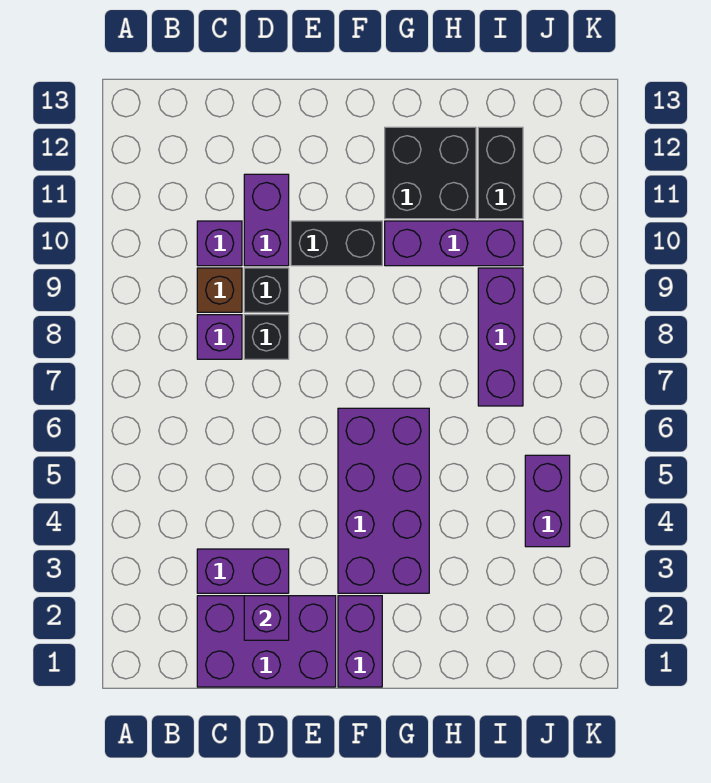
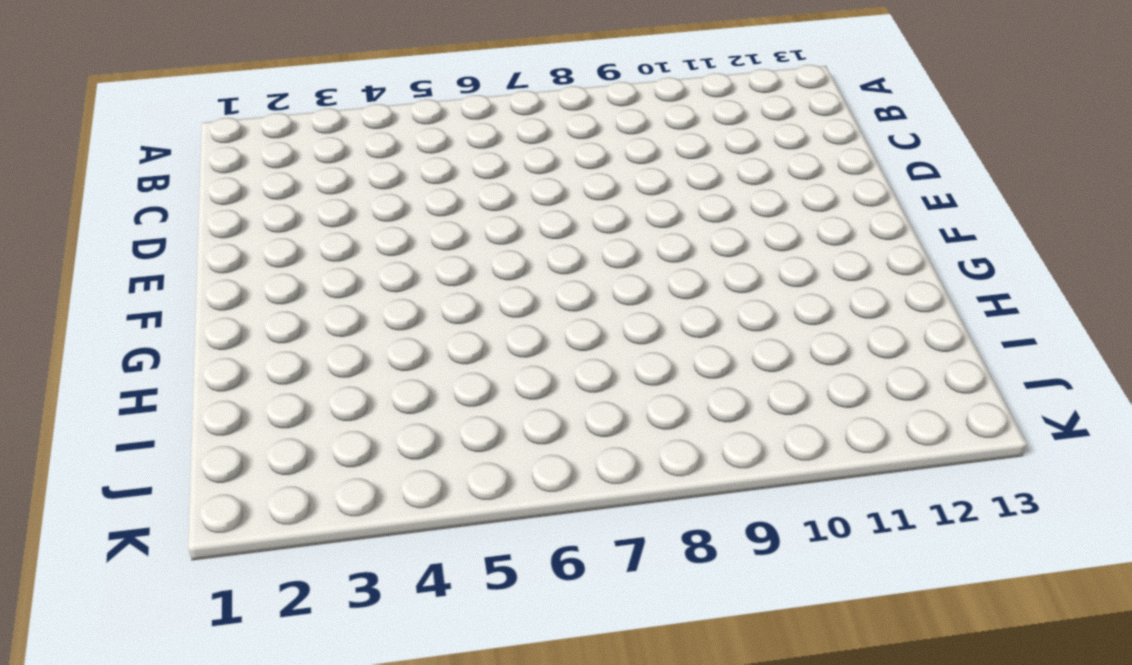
none -> purple brick C1:E2 level 1
none -> purple brick C3:D3 level 1
none -> purple brick C8 level 1

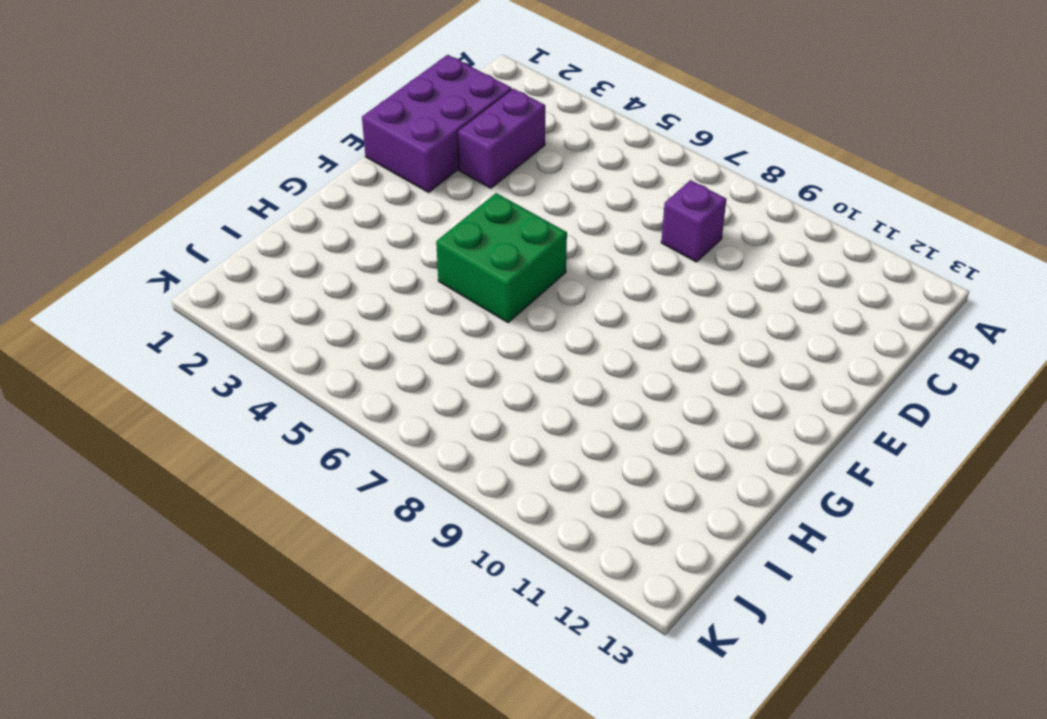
green brick F5:G6 level 1 -> purple brick F3:G6 level 1
none -> brown brick C9 level 1
none -> purple brick C10 level 1
none -> black brick D8 level 1

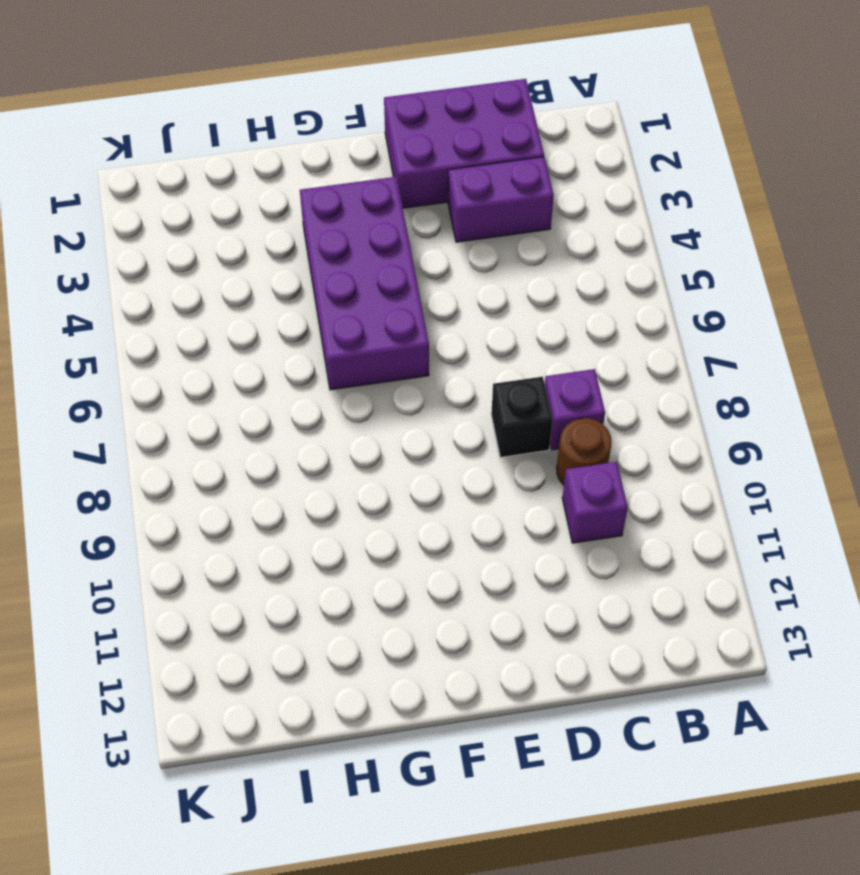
brown round brick C9 level 1 -> brown brick C9 level 1
none -> black brick D9 level 1
none -> purple brick D10:D11 level 1
none -> black brick E10:F10 level 1

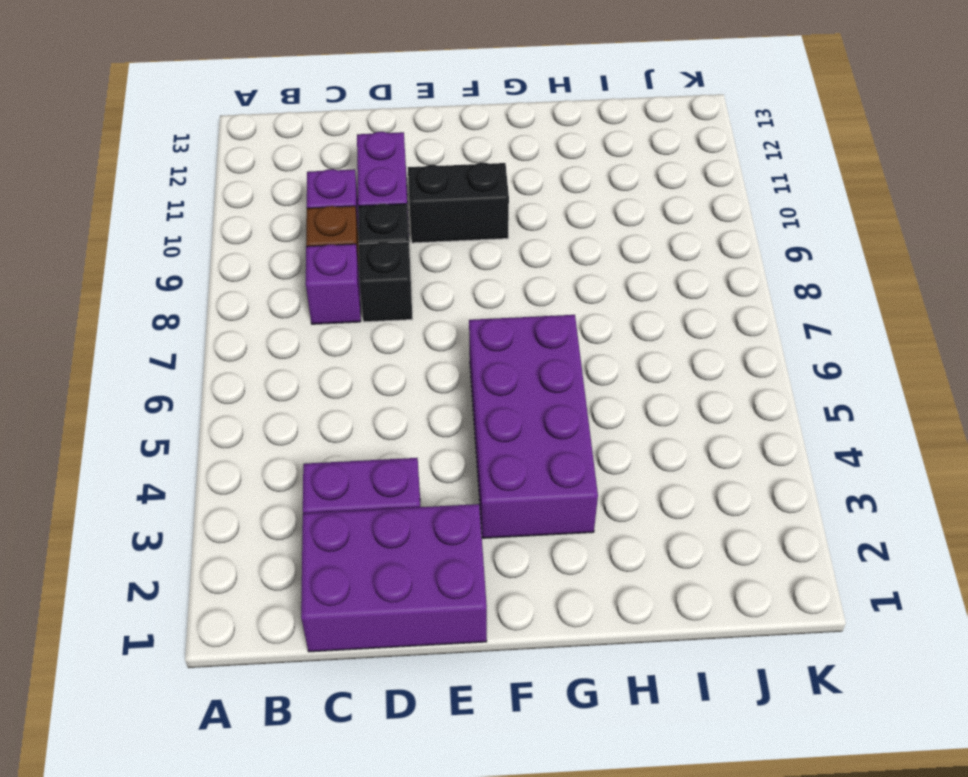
none -> purple brick F1:F2 level 1
none -> purple brick G10:I10 level 1
none -> black brick G11:H12 level 1

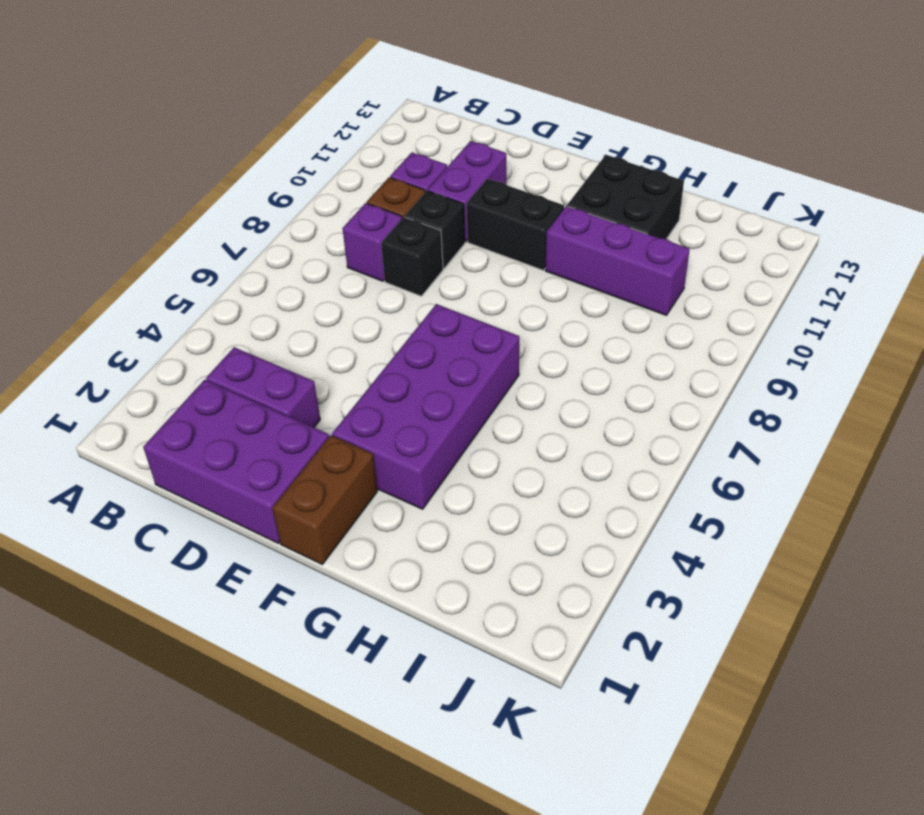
brown brick F1:F2 level 1 -> purple brick F1:F2 level 1
none -> purple brick I7:I9 level 1
none -> black brick I11:I12 level 1
none -> purple brick J4:J5 level 1

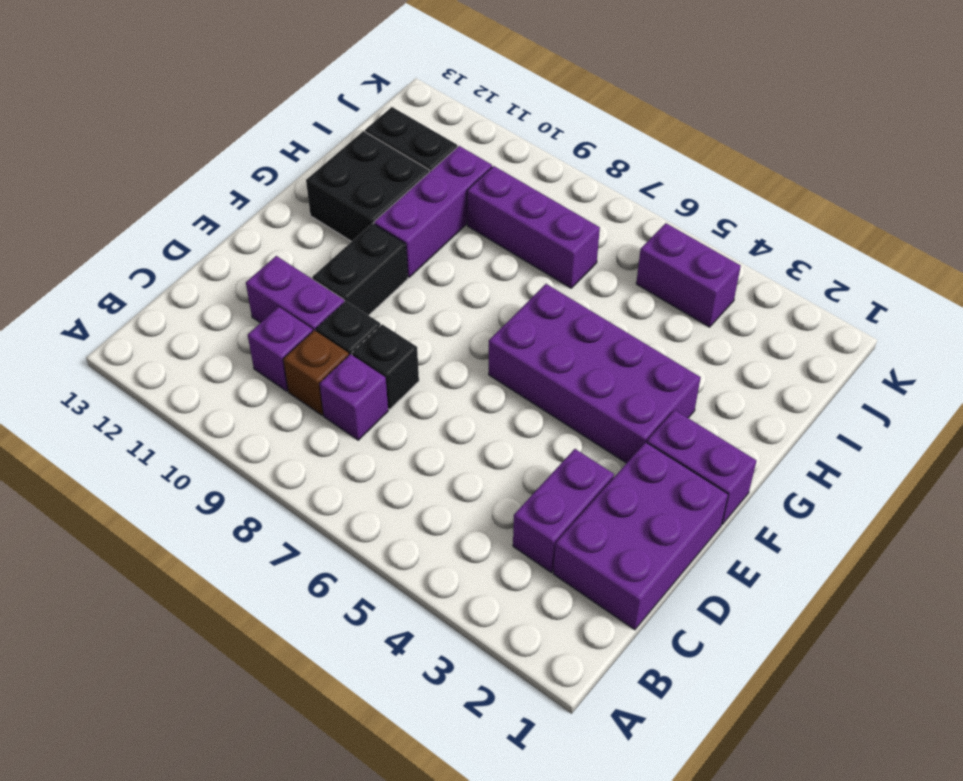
none -> purple brick D2 level 2

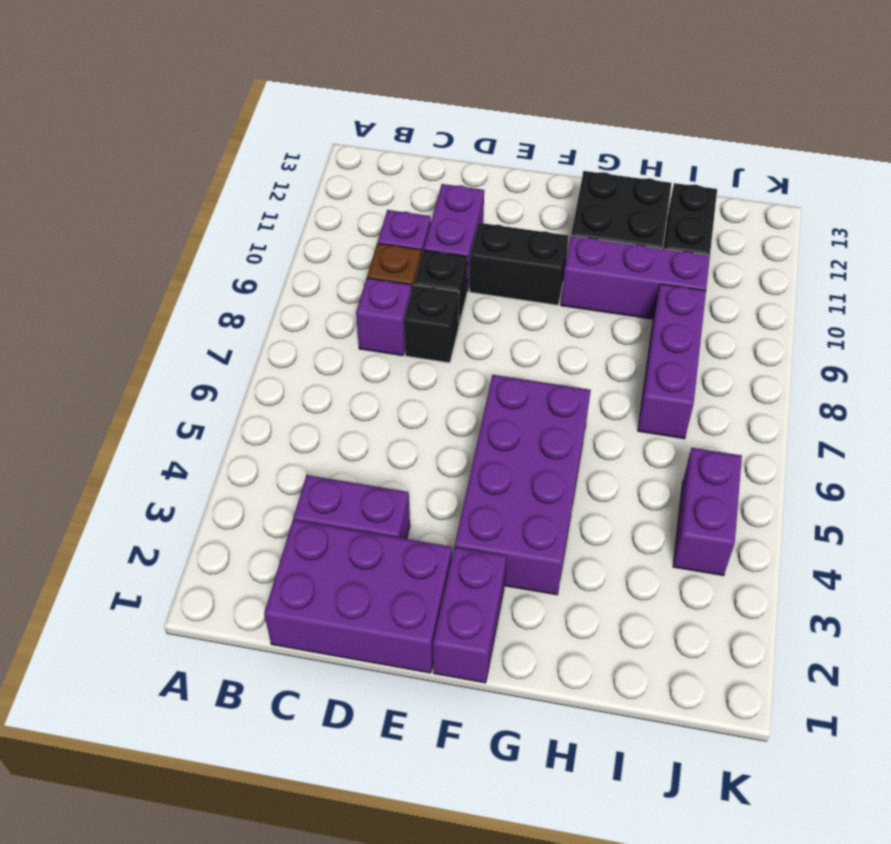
none -> purple brick D2 level 2

